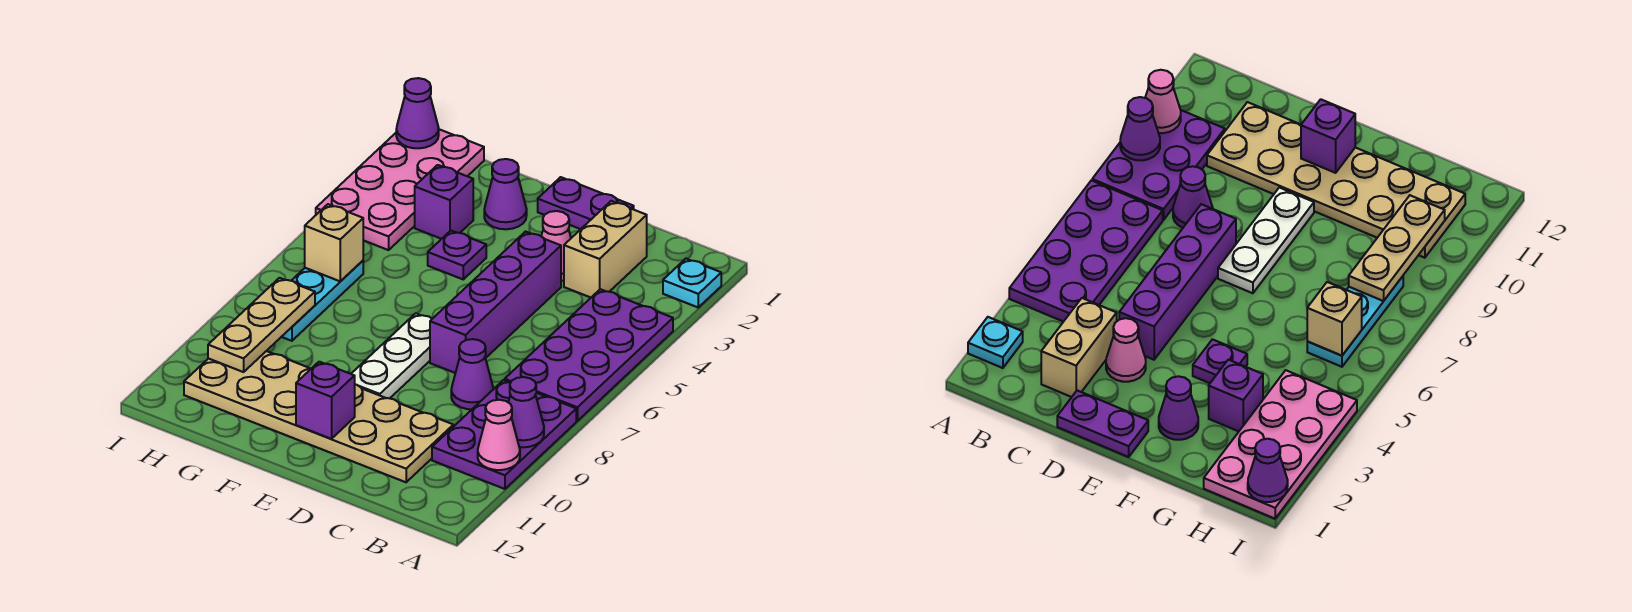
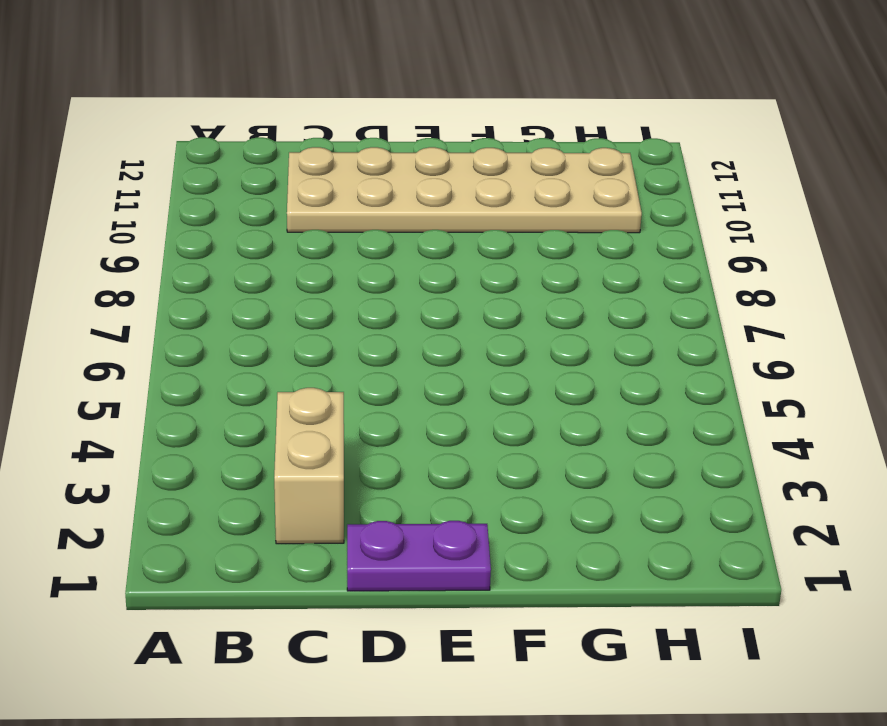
none -> cyan plate A2 level 1
none -> purple plate A4:B7 level 1
none -> purple plate A8:B10 level 1

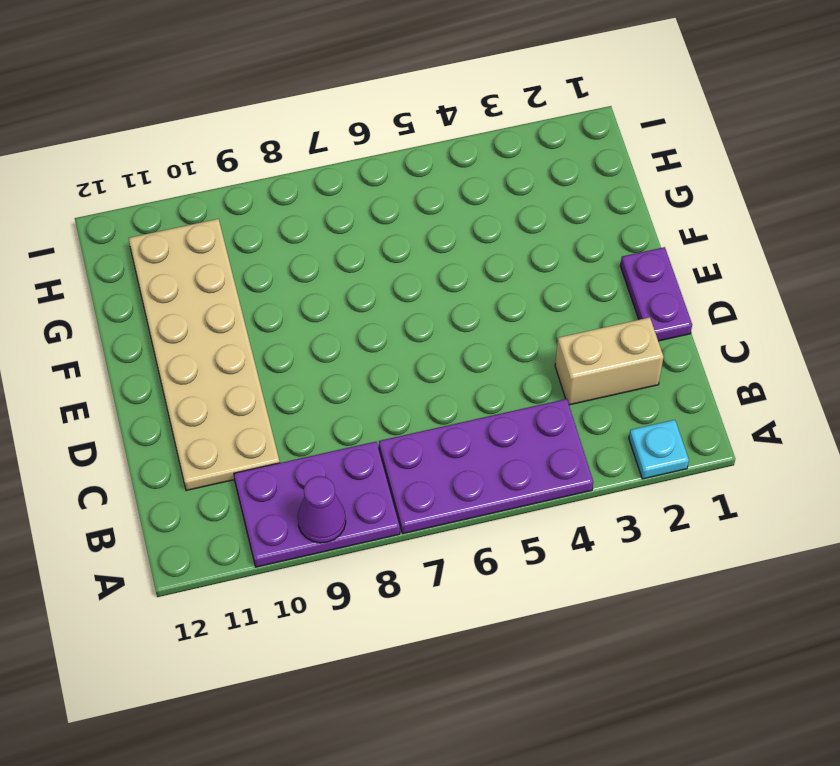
none -> purple cone C8 level 1
none -> pink cone D3 level 1
none -> purple brick D4:D7 level 1

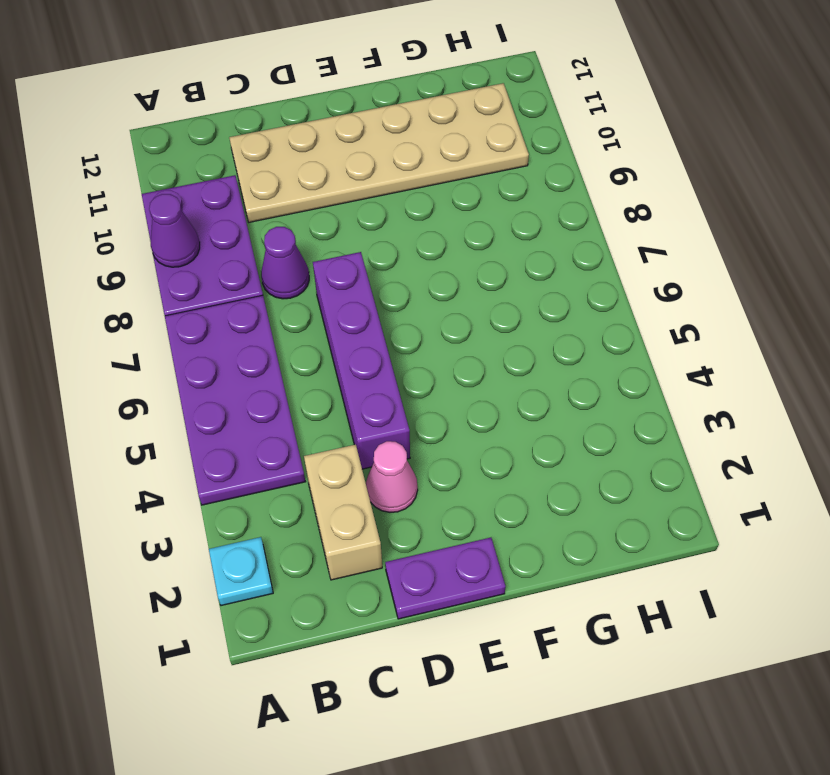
none -> white plate E7:E9 level 1
none -> purple cone F2 level 1
none -> purple plate F4 level 1

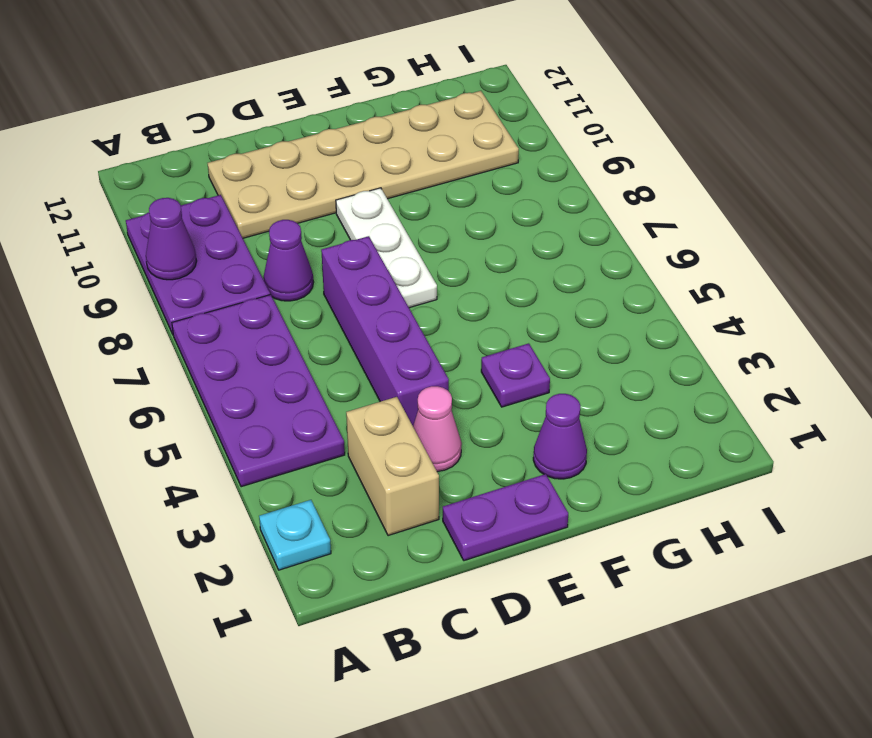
none -> purple brick G3 level 1
none -> pink plate H1:I4 level 1
none -> cyan plate H6:H8 level 1

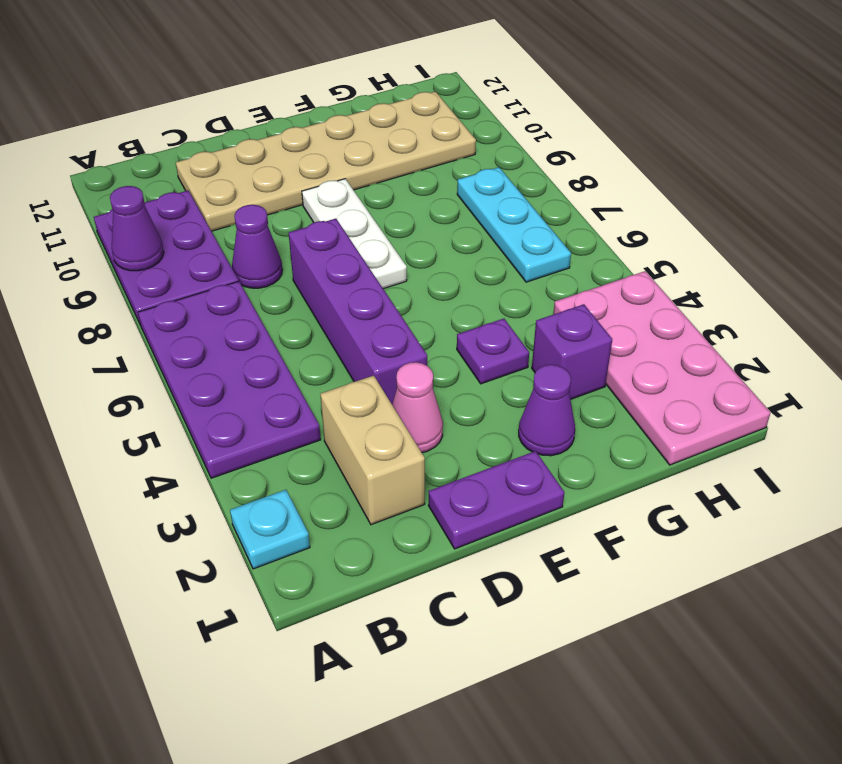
none -> pink cone A10 level 2
none -> purple brick E11 level 2
none -> tan brick H6 level 2

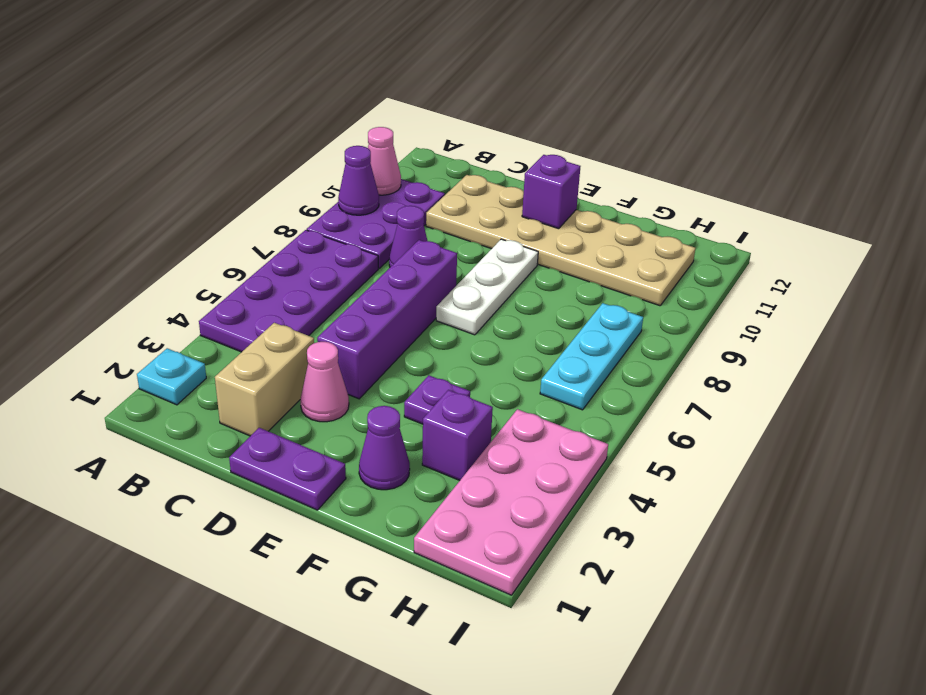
none -> tan brick H6 level 2
none -> tan plate H8:H10 level 2
none -> purple cone I1 level 2

